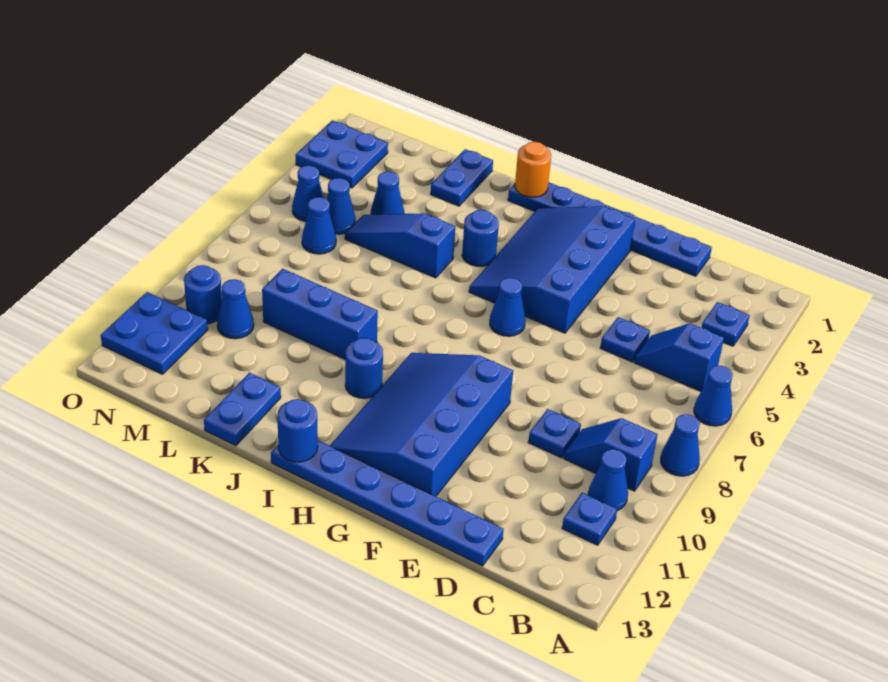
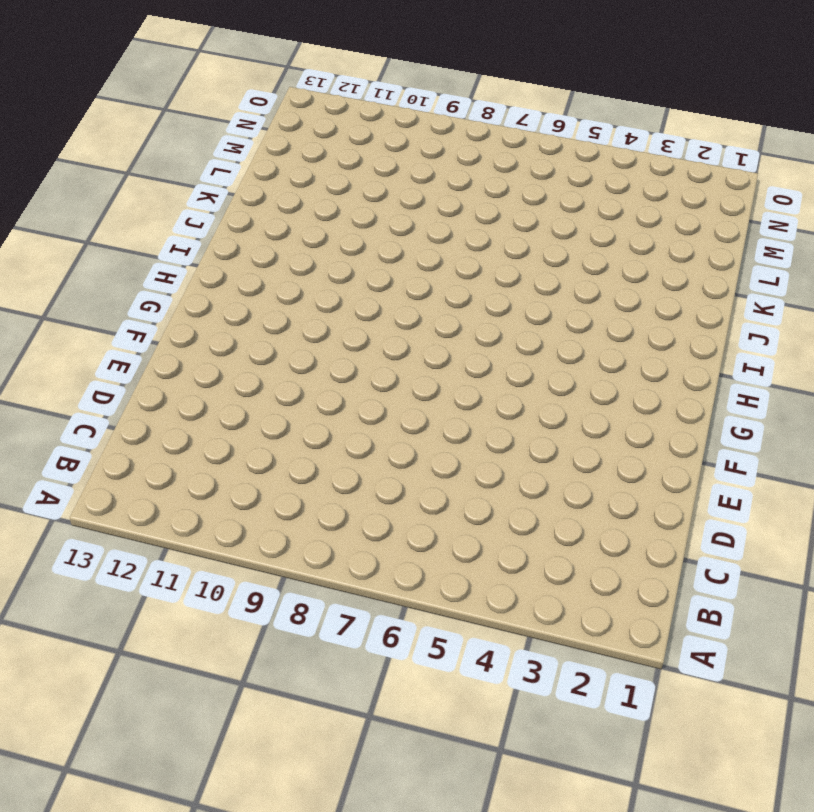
none -> blue cone A6 level 1
none -> blue cone A8 level 1
none -> blue plate B3 level 1
none -> blue slope B5:C5 level 1 top B

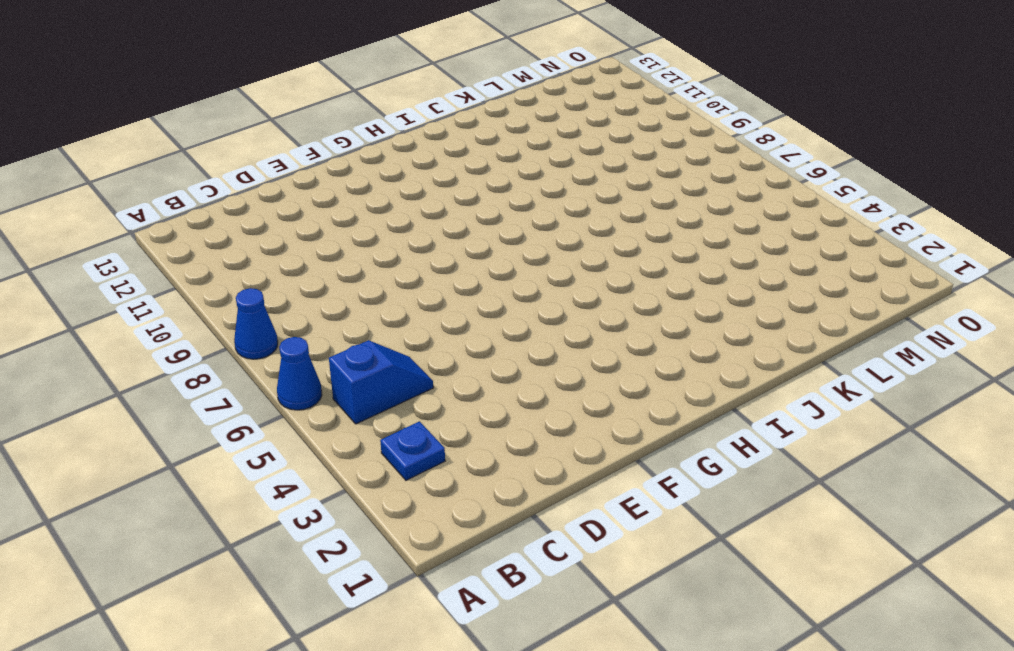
none -> blue slope B9:C9 level 1 top B
none -> blue cone B10 level 1
none -> blue plate B11 level 1
none -> blue plate D1:I1 level 1

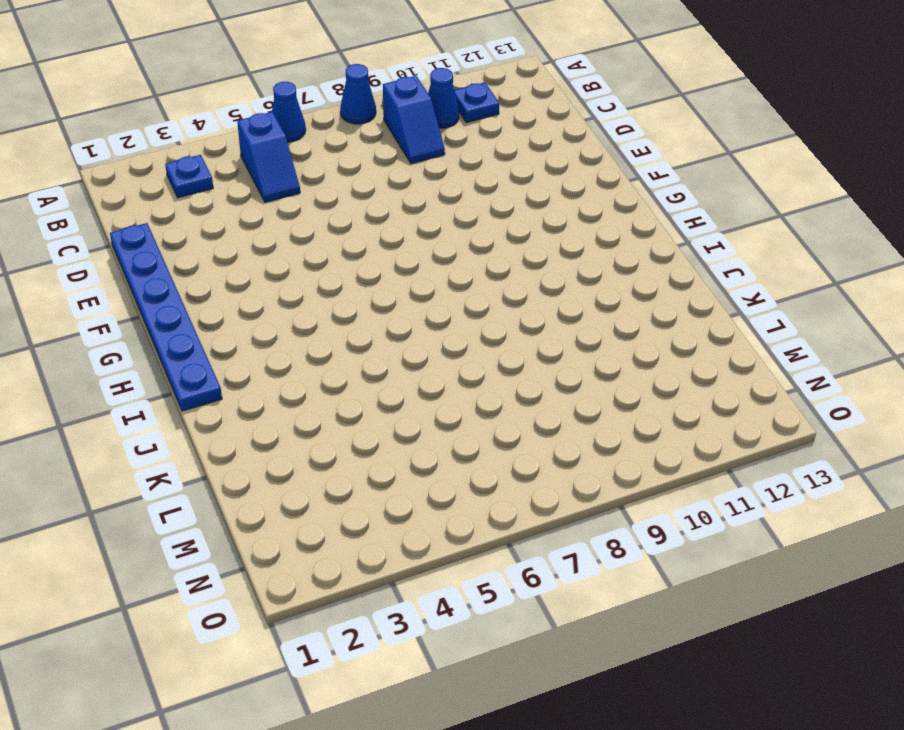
none -> blue plate D5 level 1
none -> blue plate D9 level 1
none -> blue plate D13:I13 level 1
none -> blue slope F2:H5 level 1 top F

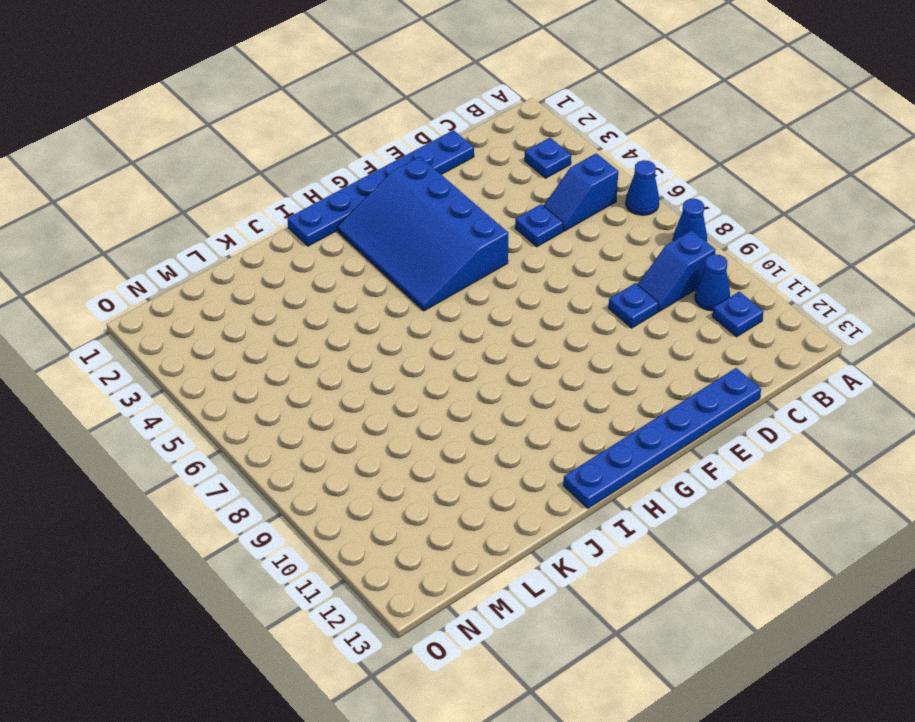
none -> blue slope F9:H12 level 1 top F
none -> blue cone G6 level 1
none -> blue round brick I4 level 1
none -> blue round brick I10 level 1

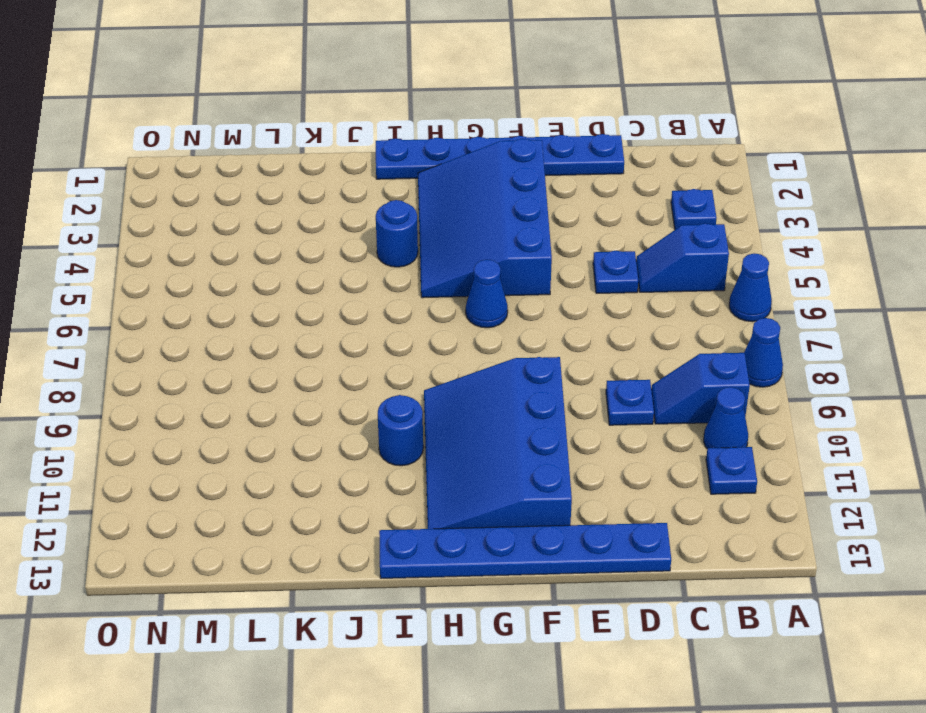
none -> blue slope J5:L5 level 1 top J
none -> blue brick J9:L9 level 1
none -> blue plate K1:K2 level 1
none -> blue plate K12:K13 level 1

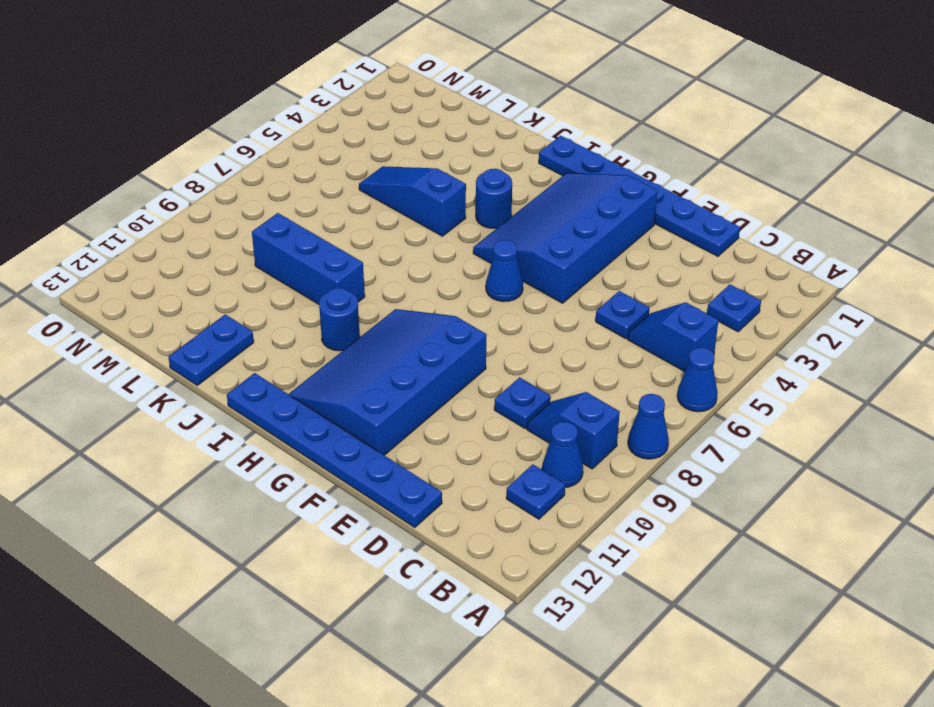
none -> blue plate K1:K2 level 1
none -> blue cone L4 level 1
none -> blue cone M5 level 1
none -> blue cone M6 level 1

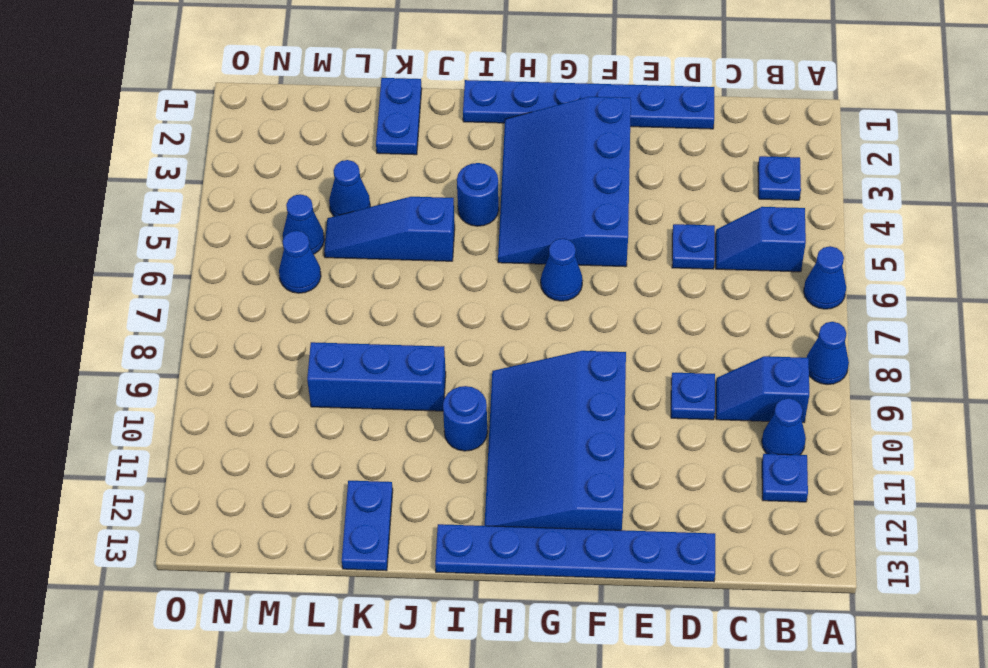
none -> blue cone M10 level 1
none -> blue plate N2:O3 level 1
none -> blue cone N5 level 1
none -> blue round brick N10 level 1

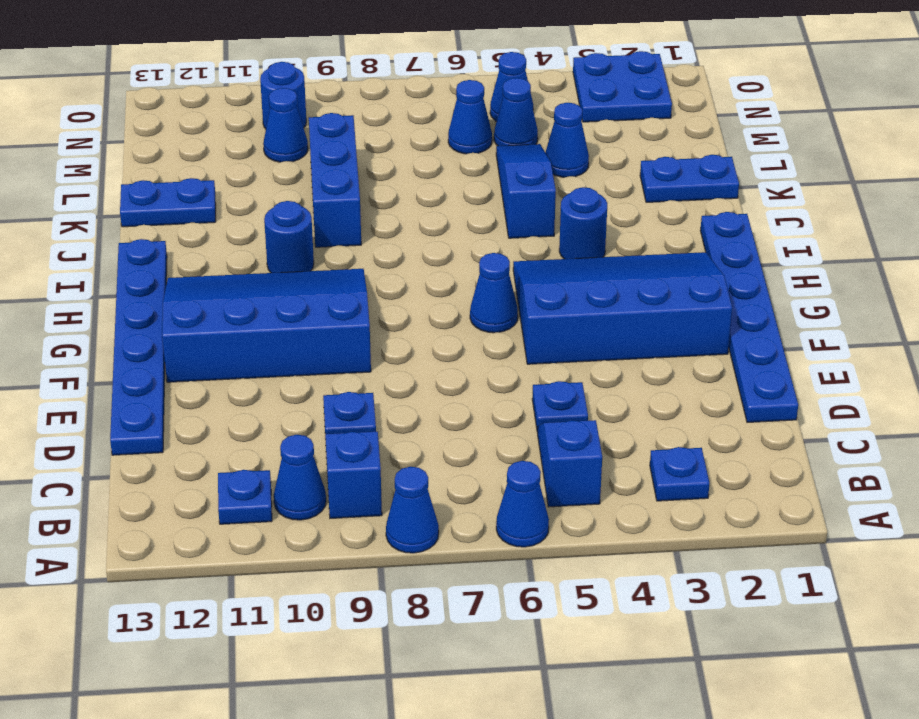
none -> blue plate N11:O12 level 1
none -> orange round brick I1 level 2
none -> blue round brick I13 level 2

